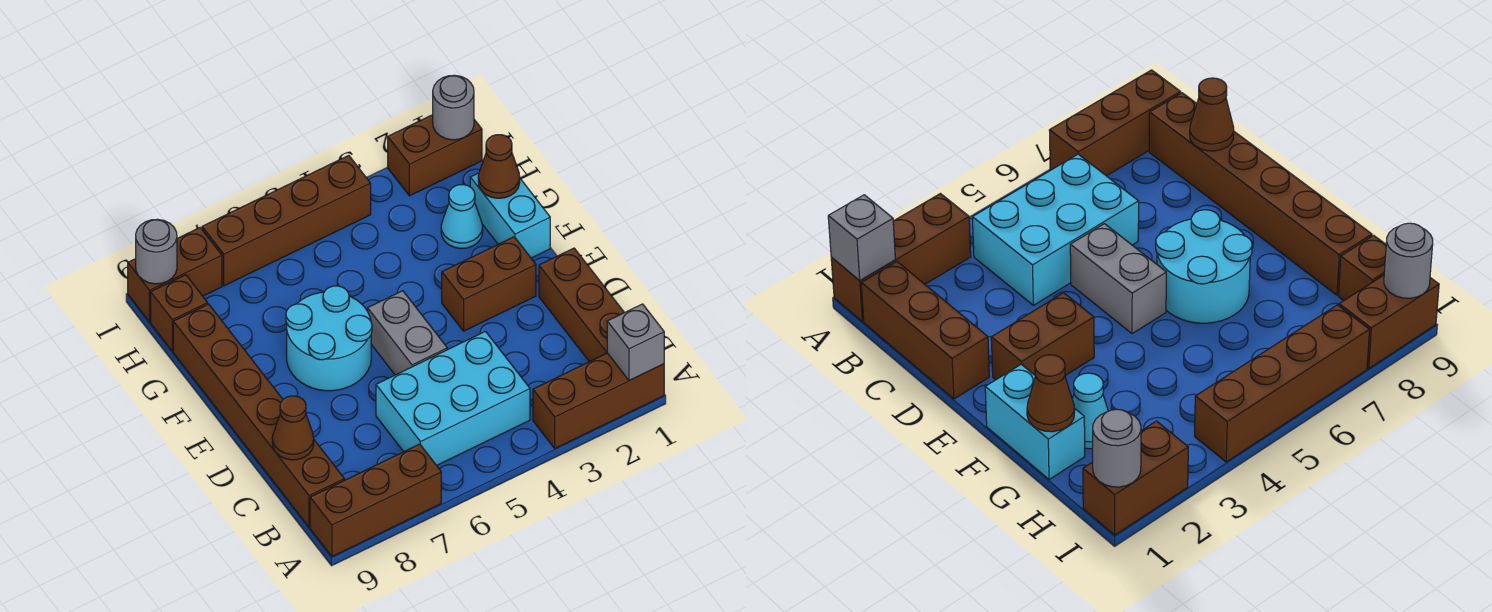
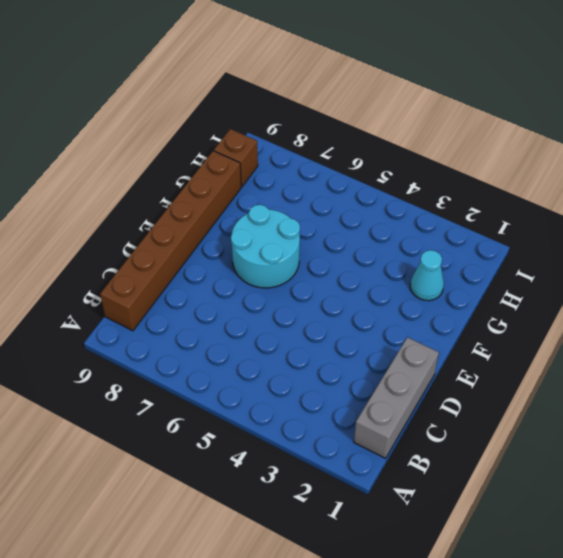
grey brick B1:D1 level 1 -> brown brick B1:D1 level 1
none -> brown brick A1:A3 level 1
none -> brown brick A7:A9 level 1
none -> cyan brick B4:C6 level 1

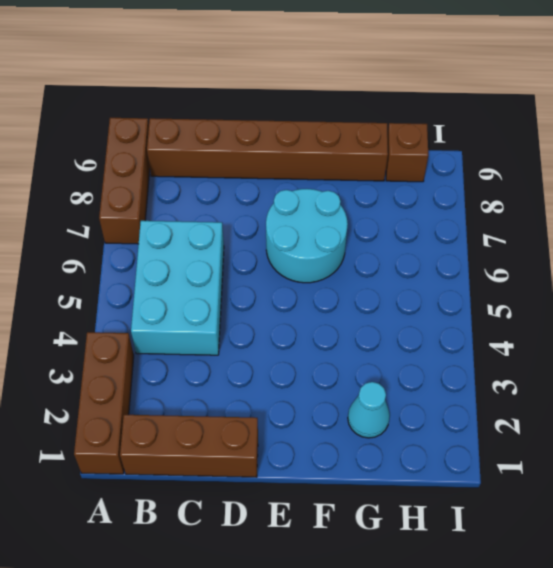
none -> grey brick D5:E5 level 1
none -> brown brick E2:E3 level 1
none -> cyan brick F1:G1 level 1

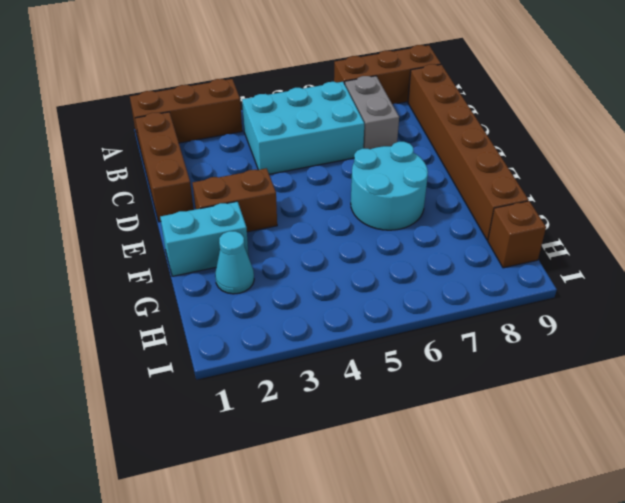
grey brick B7:C7 level 1 -> grey brick D5:E5 level 1
cyan brick F1:F2 level 1 -> cyan brick F1:G1 level 1
none -> brown brick I1:I2 level 1
none -> brown brick I4:I7 level 1
none -> brown brick I8:I9 level 1

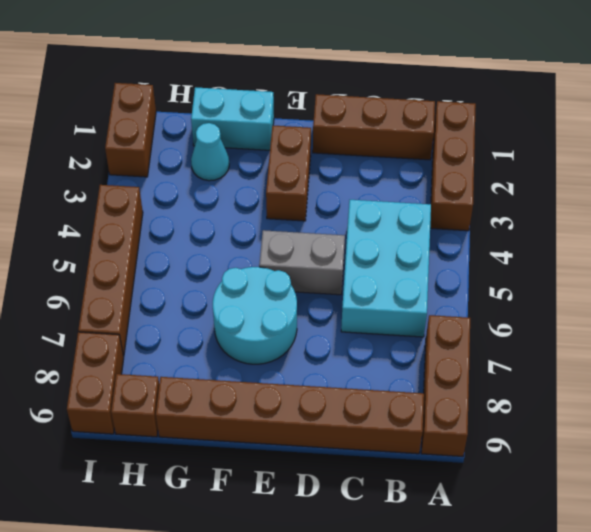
none -> grey brick A1 level 2
none -> brown cone C9 level 2
none -> brown cone G1 level 2

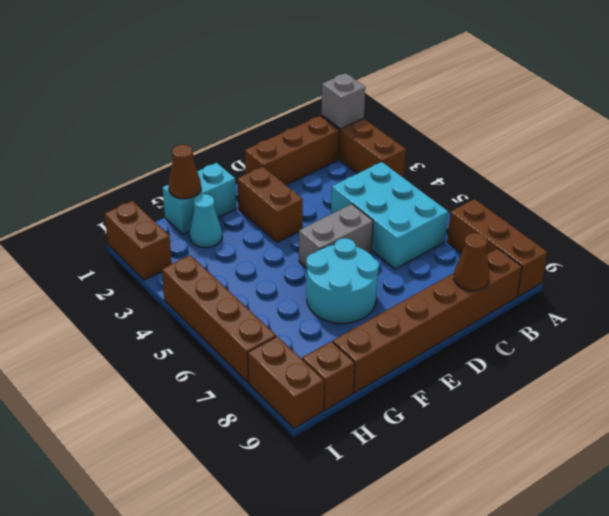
none -> grey round brick I1 level 2
none -> grey round brick I9 level 2

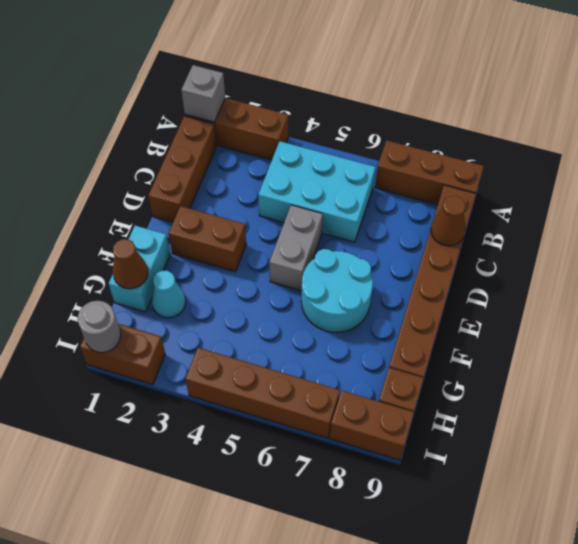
none -> grey round brick I9 level 2

